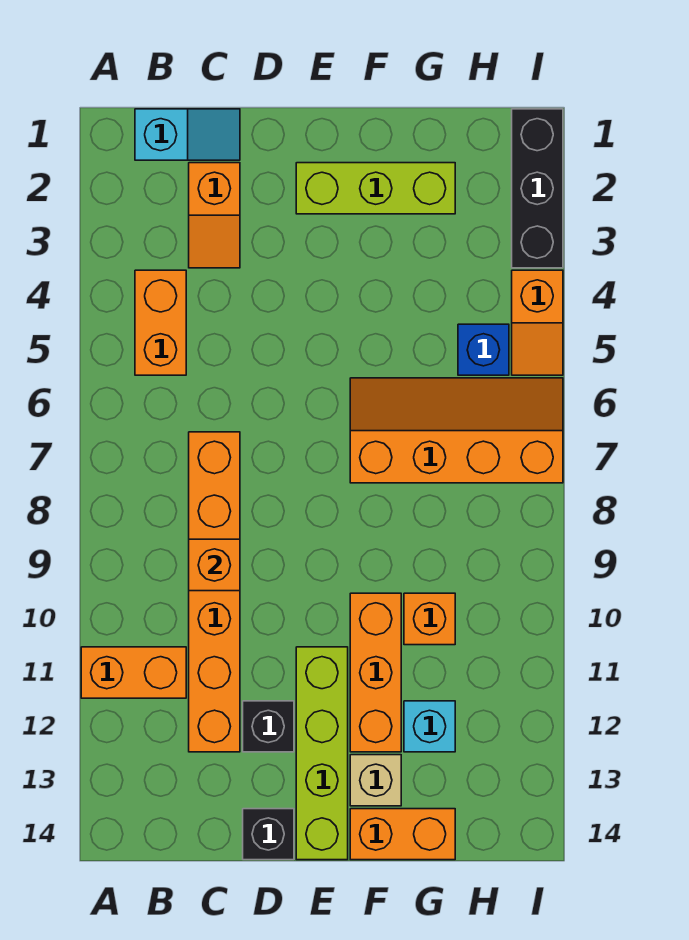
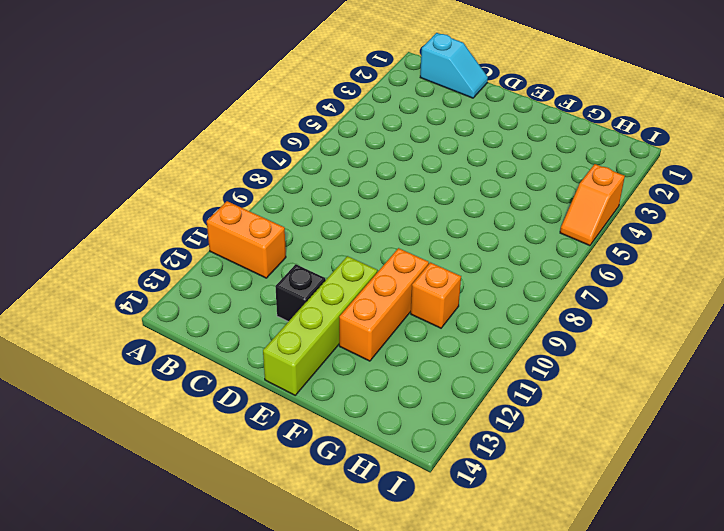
none -> orange brick B4:B5 level 1
none -> orange slope C2:C3 level 1 top 2
none -> orange brick C7:C12 level 1

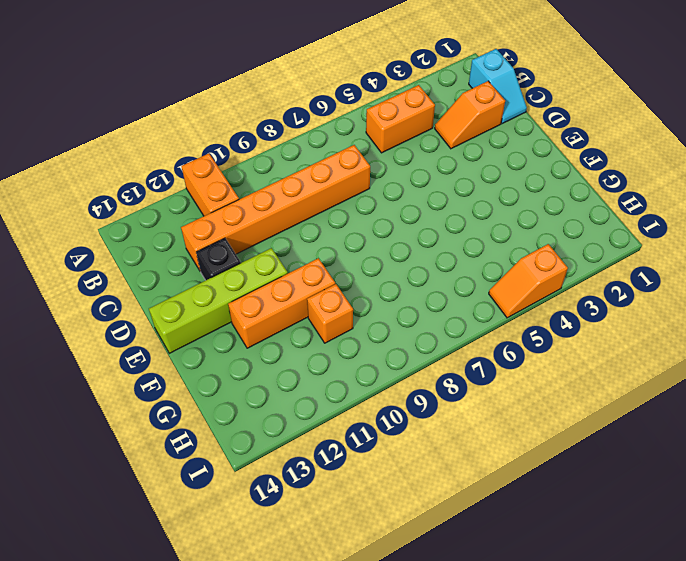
none -> black brick D14 level 1
none -> lime brick E2:G2 level 1
none -> orange slope F6:I7 level 1 top 7

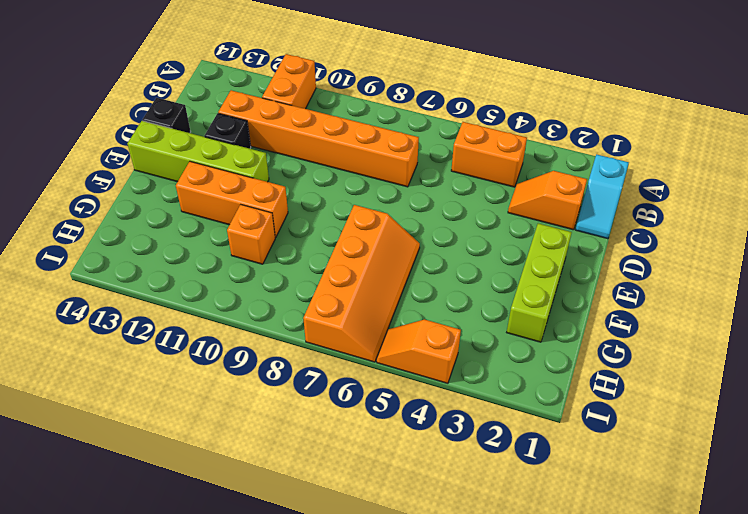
none -> tan brick F13 level 1
none -> orange brick F14:G14 level 1
none -> cyan brick G12 level 1

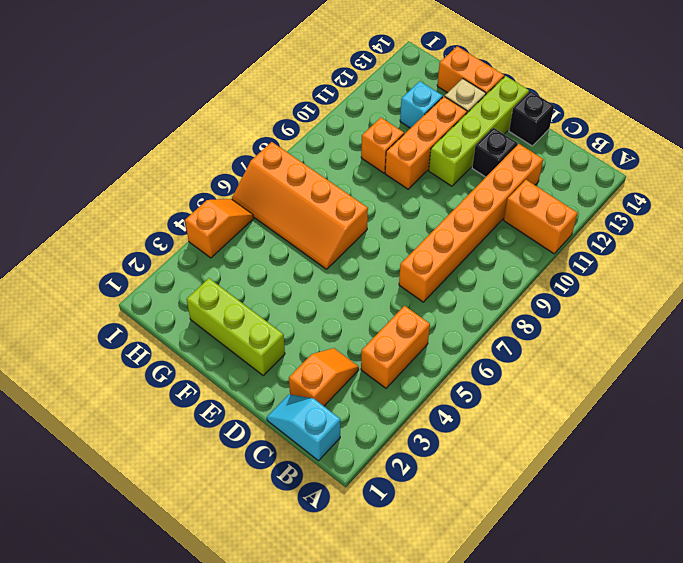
none -> blue brick H5 level 1
none -> black brick I1:I3 level 1
none -> orange brick C9 level 2

